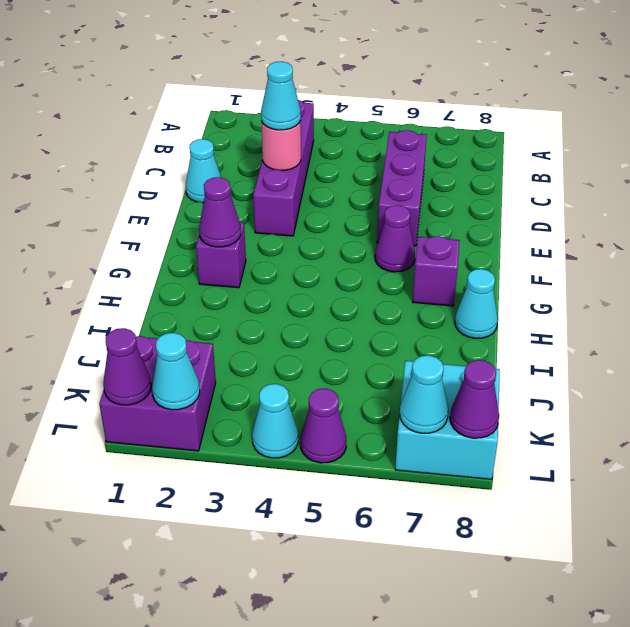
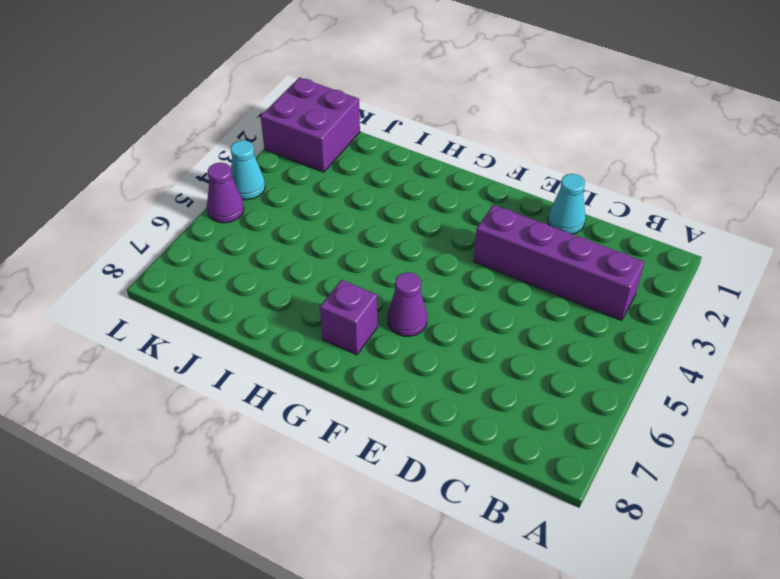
none -> purple brick C6:E6 level 1
none -> purple brick G2 level 1
none -> cyan cone H8 level 1

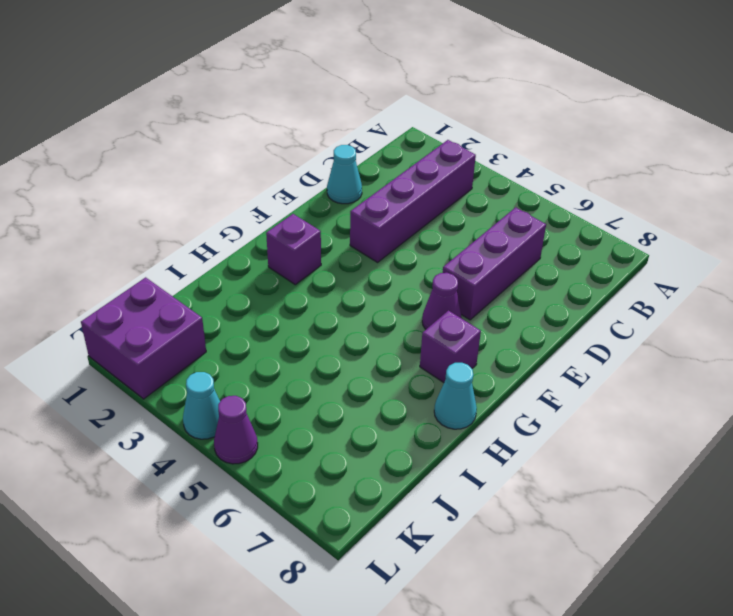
none -> cyan brick K7:L8 level 1
none -> pink round brick D3 level 2
none -> purple cone G2 level 2

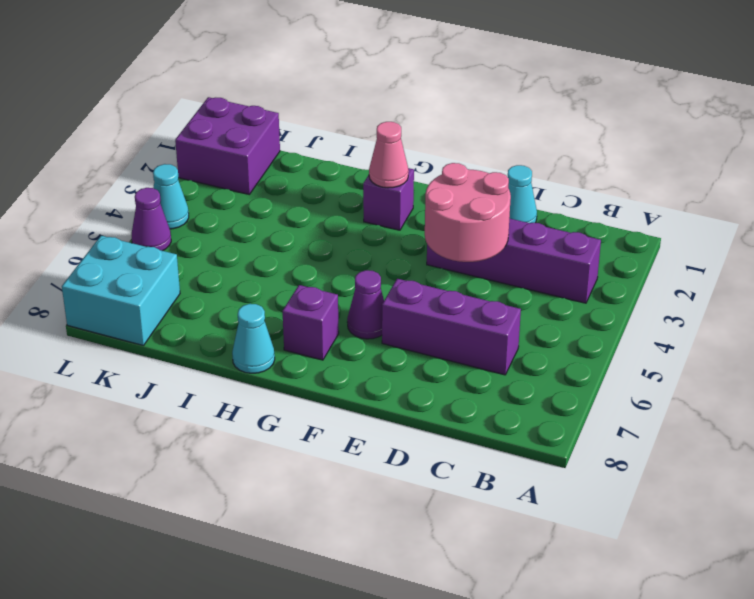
pink round brick D3:E4 level 2 -> pink round brick D3 level 2
pink cone G2 level 2 -> purple cone G2 level 2
none -> purple cone L1 level 2
none -> cyan cone L2 level 2
none -> cyan cone L7 level 2

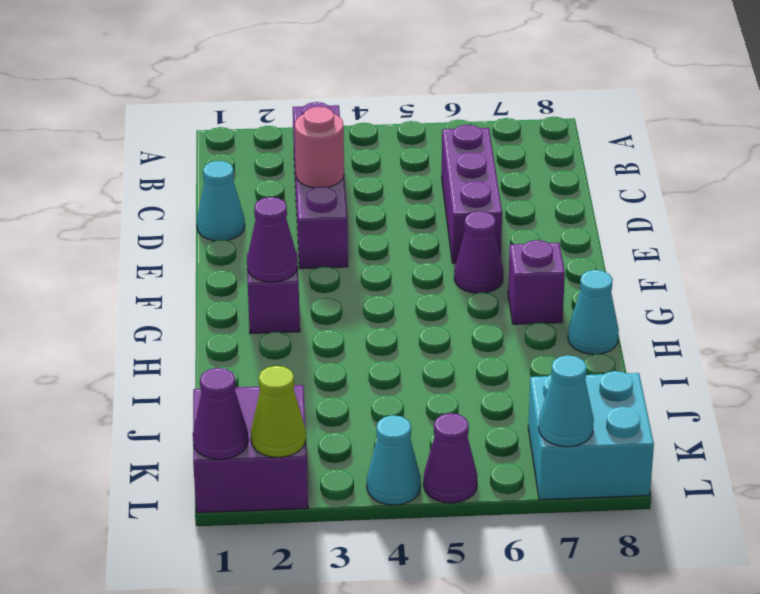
lime cone L2 level 2 -> cyan cone L2 level 2
none -> purple cone L8 level 2
none -> cyan cone D3 level 3

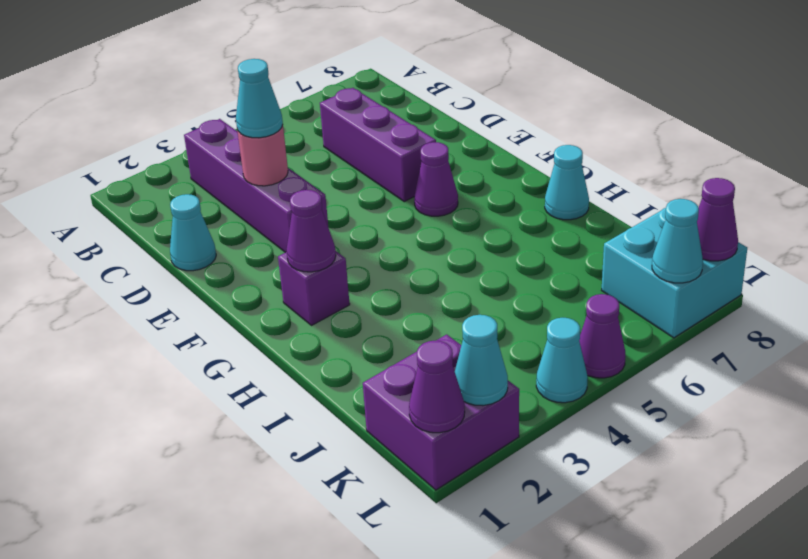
none -> purple brick G7 level 1

